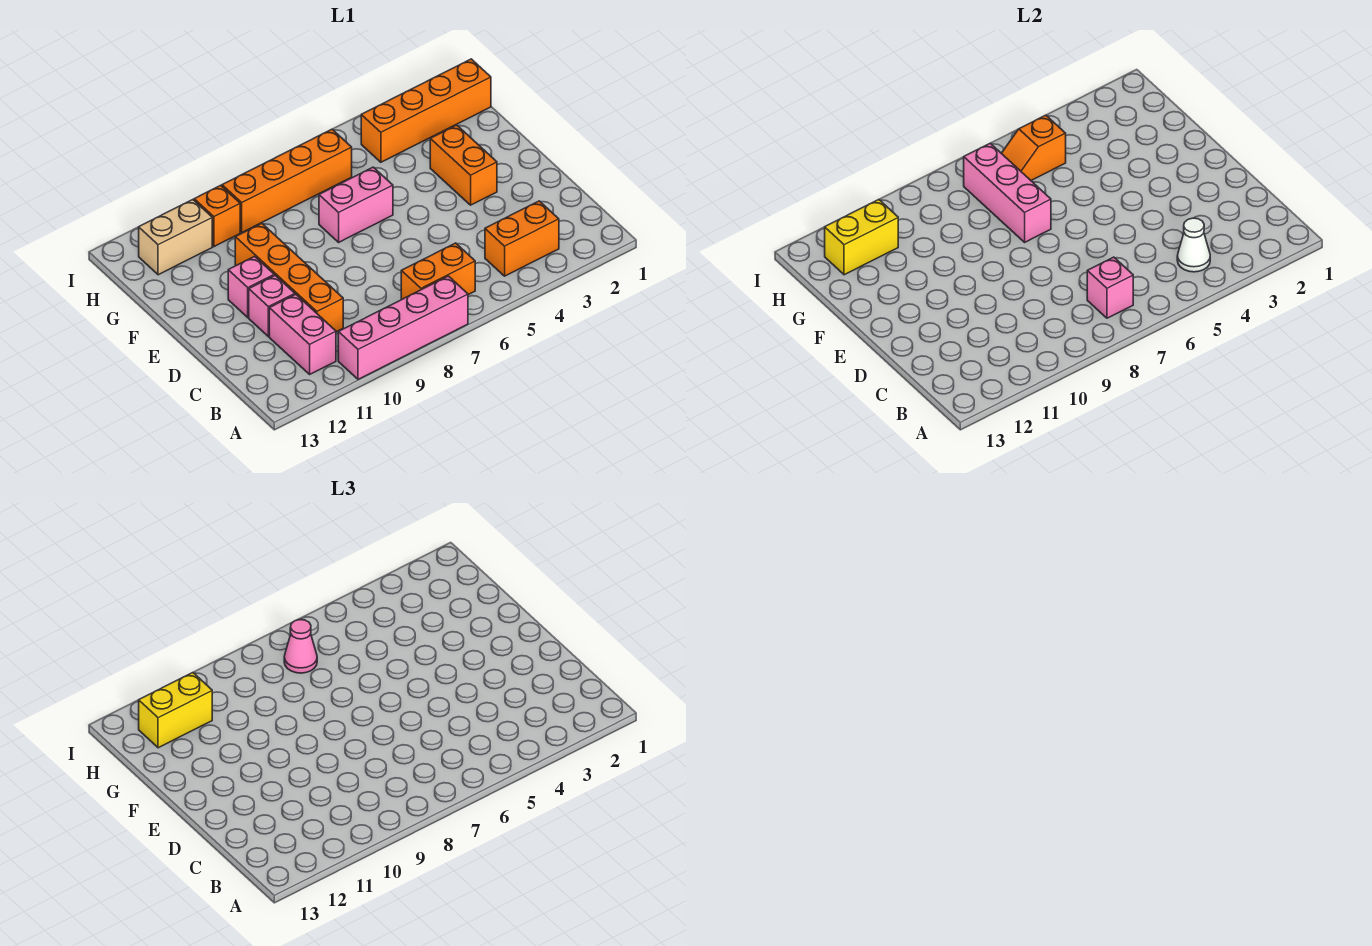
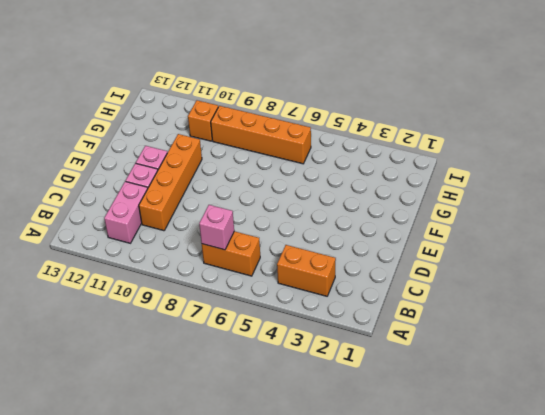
none -> pink brick A7:A10 level 1
none -> orange brick E3:F3 level 1
none -> pink brick F6:F7 level 1

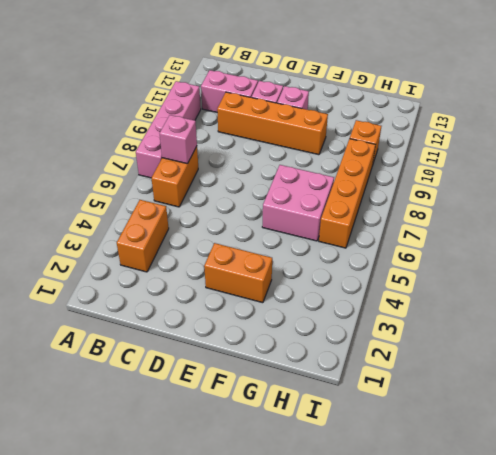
pink brick F6:G7 level 1 -> pink brick F6:F7 level 1
none -> orange brick H1:H4 level 1
none -> tan brick H11:H12 level 1
none -> white cone B4 level 2

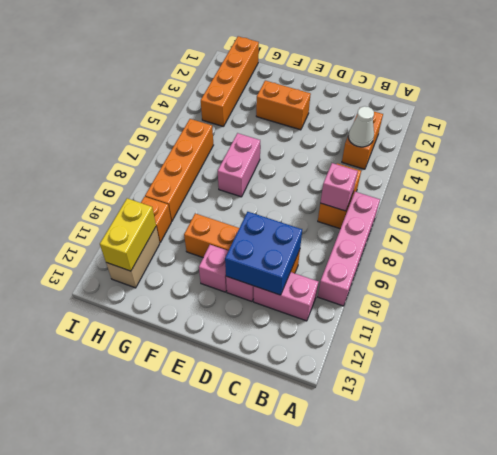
blue brick C10:D11 level 2 -> none
none -> pink brick F7:H7 level 2
none -> orange slope H5:H6 level 2 top 5
none -> pink cone H7 level 3

